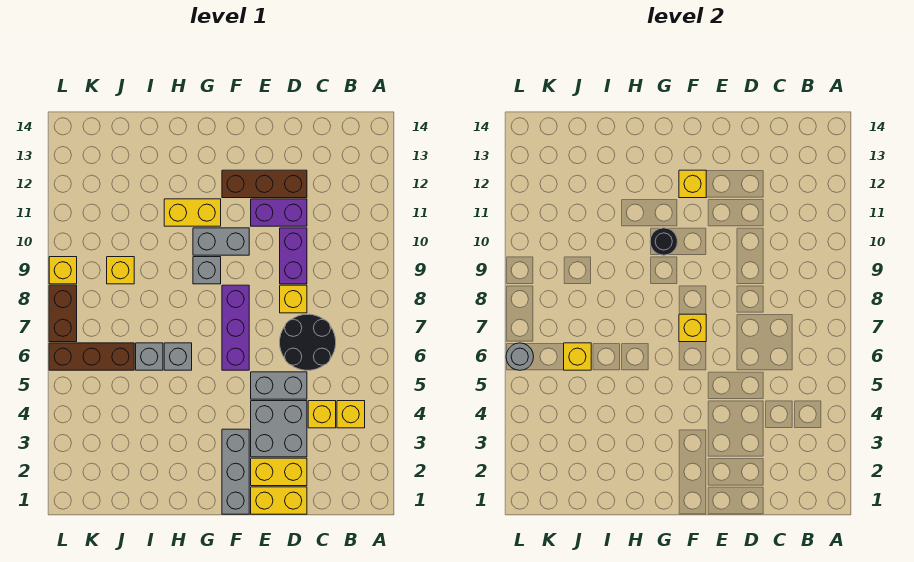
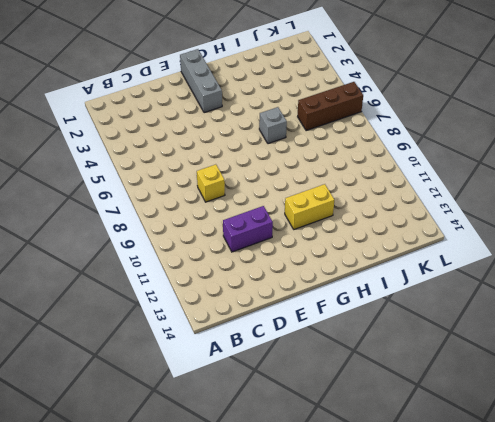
none -> yellow brick B4 level 1
none -> yellow brick C4 level 1
none -> black round brick C6:D7 level 1

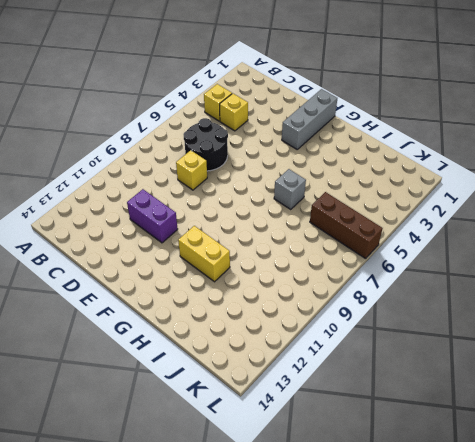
none -> yellow brick D1:E1 level 1
none -> yellow brick D2:E2 level 1
none -> grey brick D3:E4 level 1

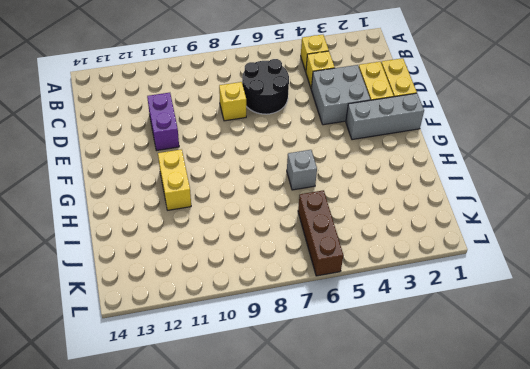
none -> grey brick D5:E5 level 1
none -> purple brick D9:D10 level 1
none -> brown brick D12:F12 level 1

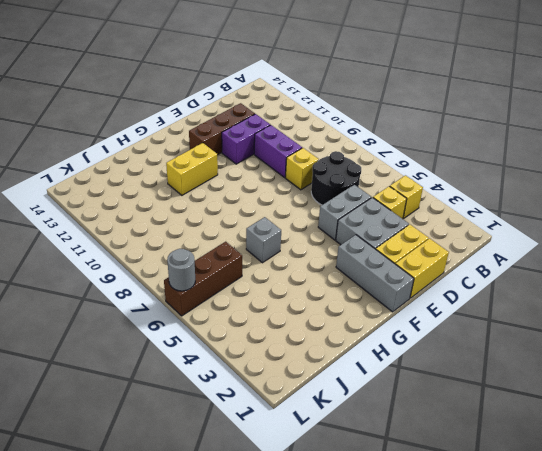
none -> purple brick F6:F8 level 1
none -> grey brick F10:G10 level 1
none -> grey brick G9 level 1

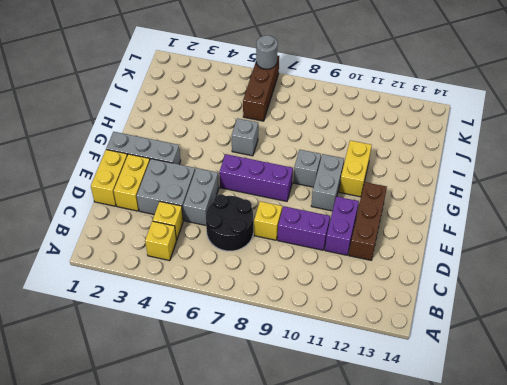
none -> grey brick I6 level 1
none -> yellow brick J9 level 1
none -> brown brick L7:L8 level 1

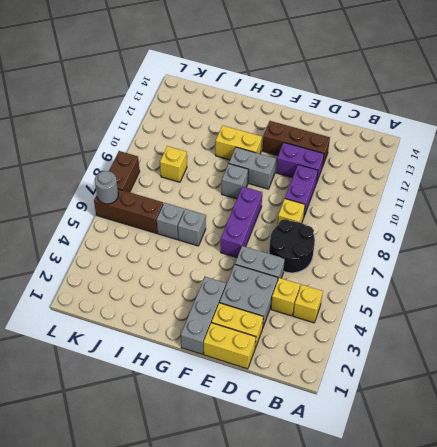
none -> yellow brick L9 level 1
none -> yellow brick F7 level 2
none -> yellow brick F12 level 2

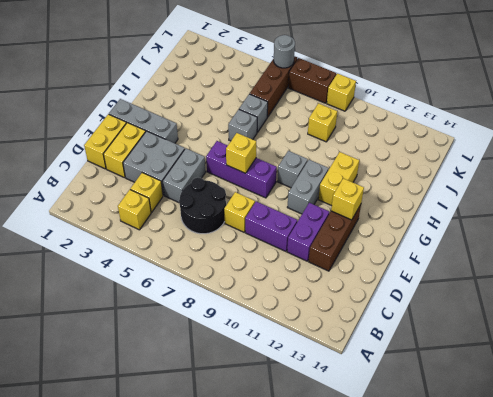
none -> black round brick G10 level 2
none -> yellow brick J6 level 2

